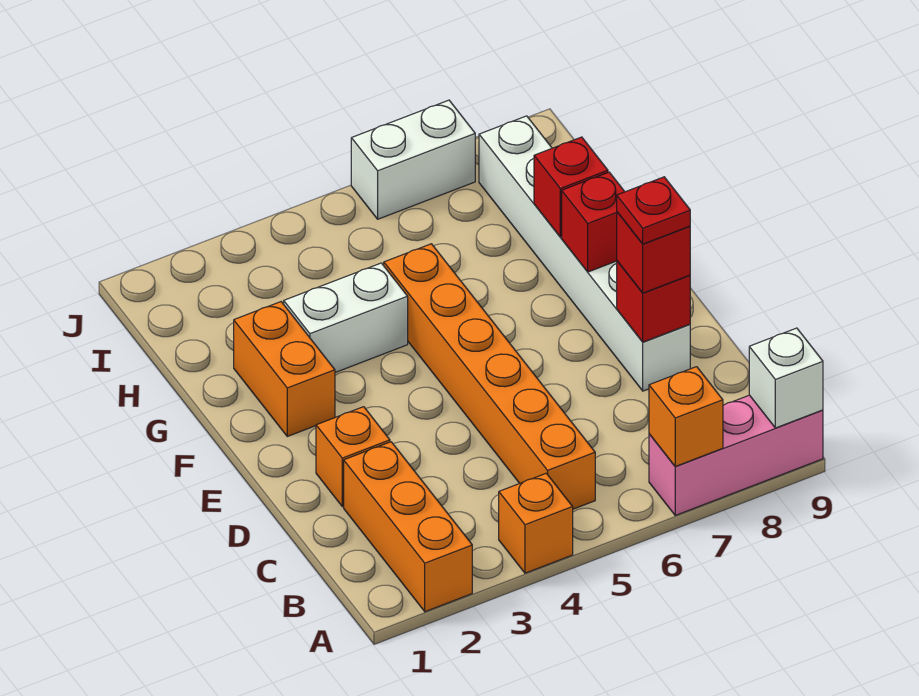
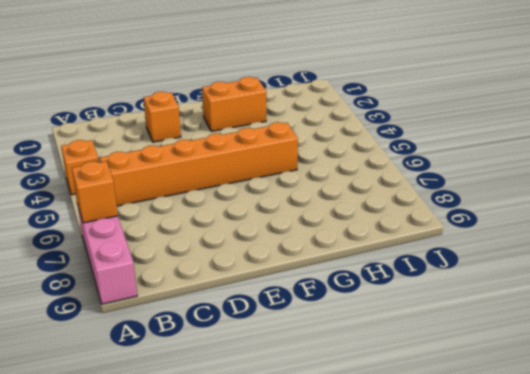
none -> orange brick A2:C2 level 1
none -> white brick D8:I8 level 1
none -> white brick G3:G4 level 1

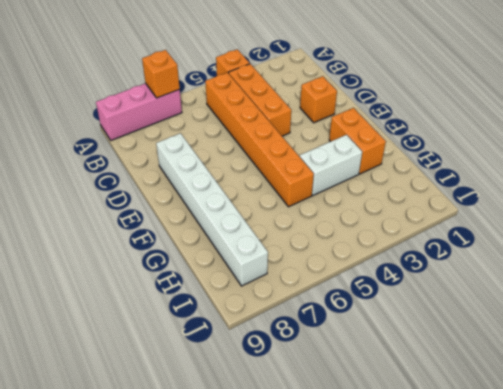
orange brick B4:D4 level 1 -> orange brick A2:C2 level 1
none -> white brick J6:J7 level 1
none -> white brick A9 level 2
none -> red brick D8 level 2

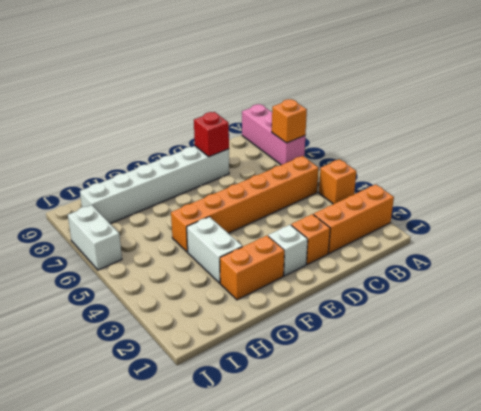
white brick E2 level 1 -> white brick A9 level 2
none -> red brick F8 level 2
none -> red brick G8 level 2
none -> red brick D8 level 3

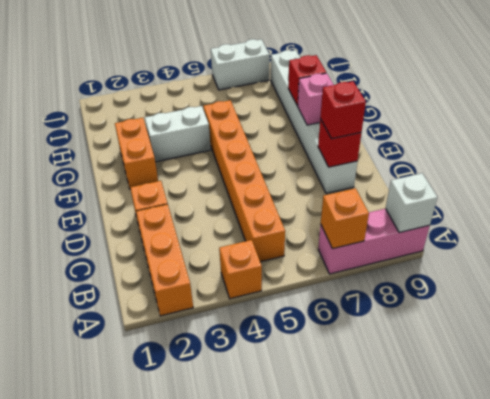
pink brick F8 level 2 -> red brick F8 level 2
none -> red plate D8 level 4

